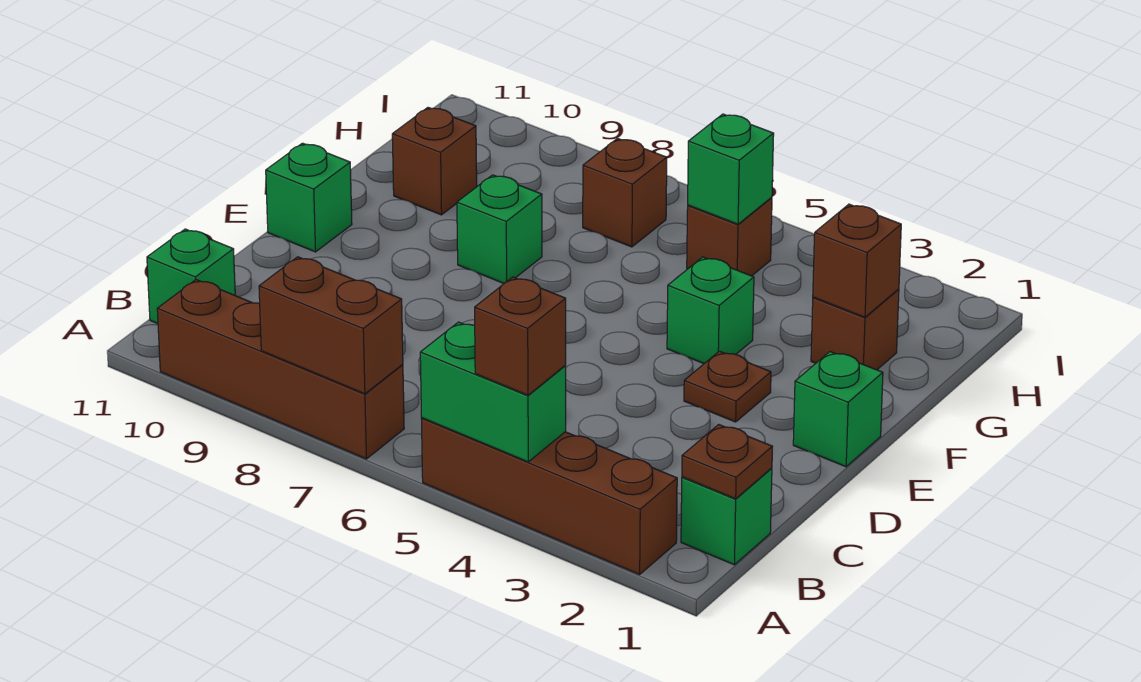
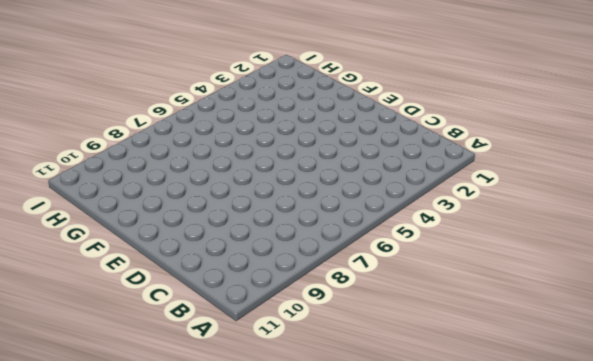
none -> brown brick A2:A5 level 1
none -> brown brick A7:A10 level 1
none -> green brick B1 level 1

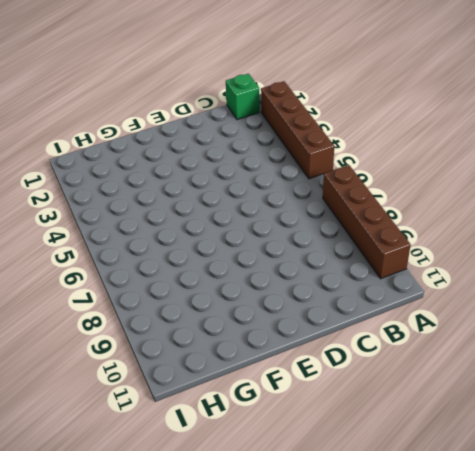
none -> green brick B11 level 1
none -> green brick E1 level 1
none -> brown plate E3 level 1

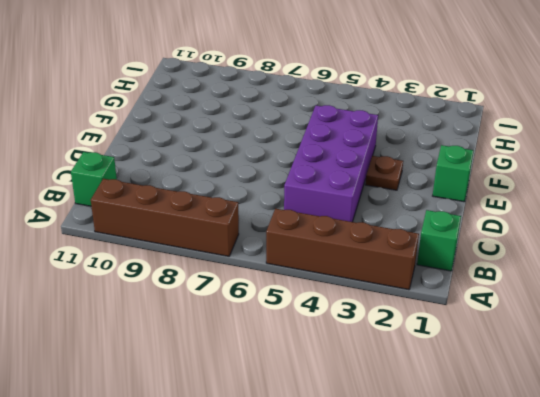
purple brick C4:F5 level 1 -> green brick F4 level 1
none -> green brick E11 level 1
none -> green brick F8 level 1
none -> brown brick G2 level 1

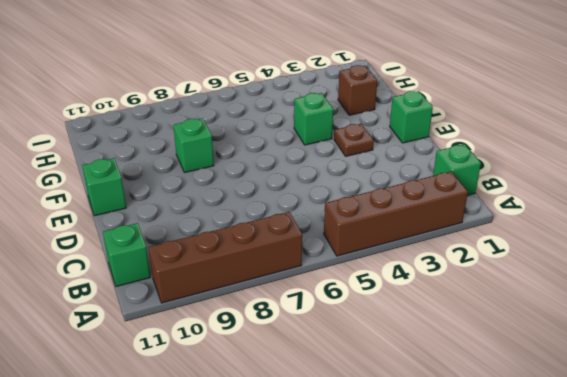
none -> brown brick G10 level 1
none -> brown brick H5 level 1
none -> brown brick H7 level 1

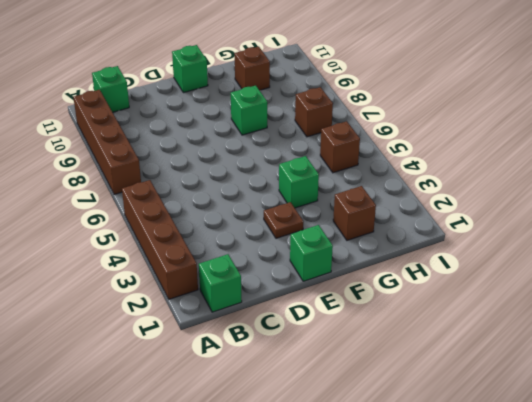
none -> green brick A4:A5 level 2
none -> brown brick A7:A8 level 2
none -> brown plate B1 level 2

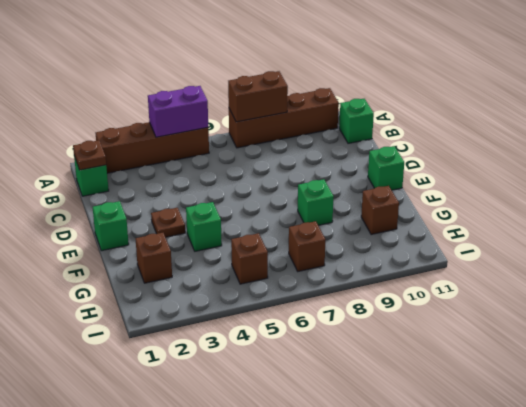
purple brick A4:A5 level 2 -> green brick A4:A5 level 2
none -> brown brick G2 level 2
none -> green brick H5 level 2
none -> brown brick A4 level 3

